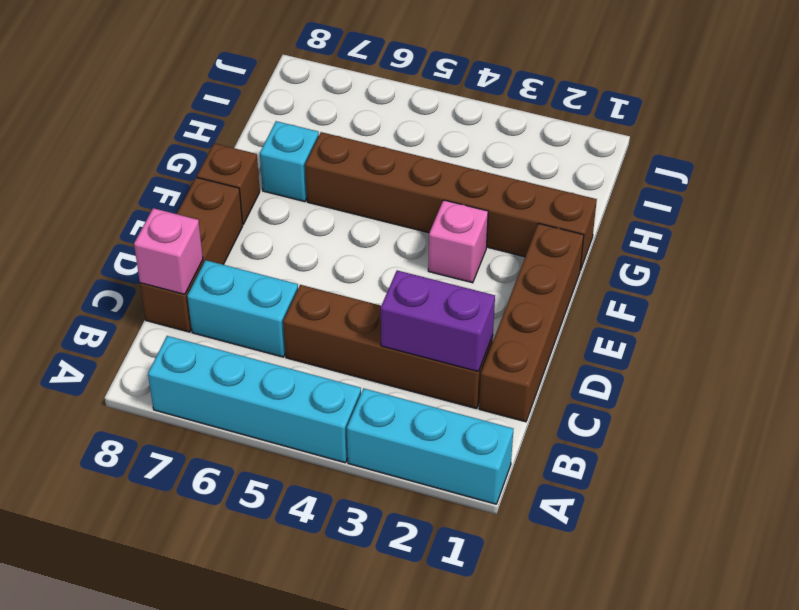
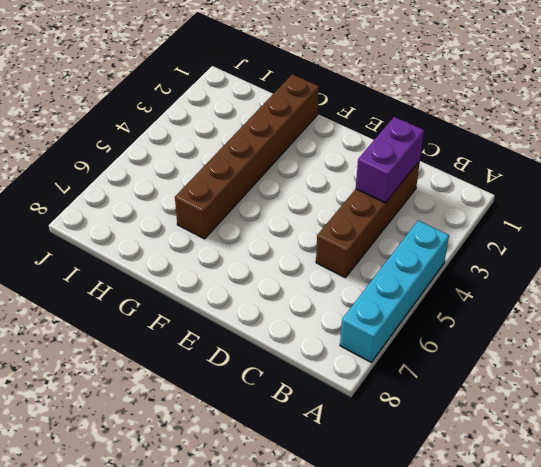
none -> cyan brick A1:A3 level 1
none -> brown brick C1:F1 level 1
none -> cyan brick C6:C7 level 1

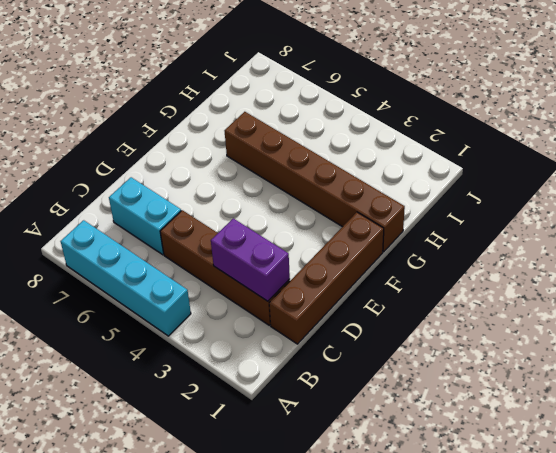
none -> cyan brick A1:A3 level 1
none -> brown brick C8:E8 level 1
none -> pink brick F3 level 1

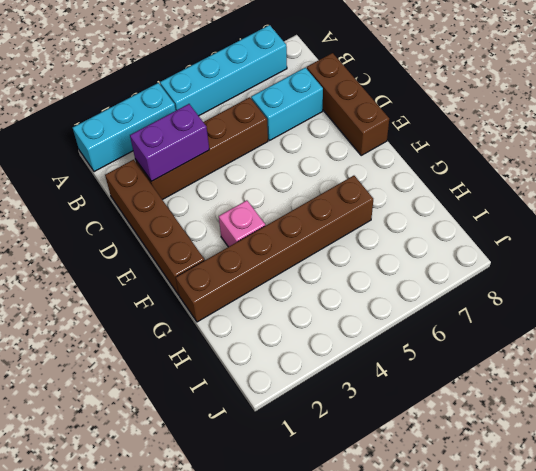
none -> brown brick F8 level 1
none -> cyan brick G7 level 1
none -> pink brick C8 level 2

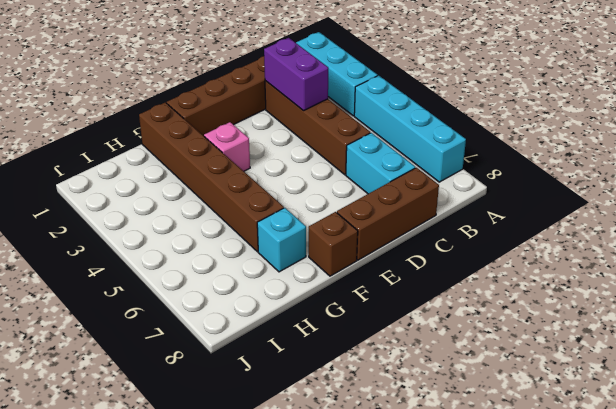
none -> pink brick C8 level 2

